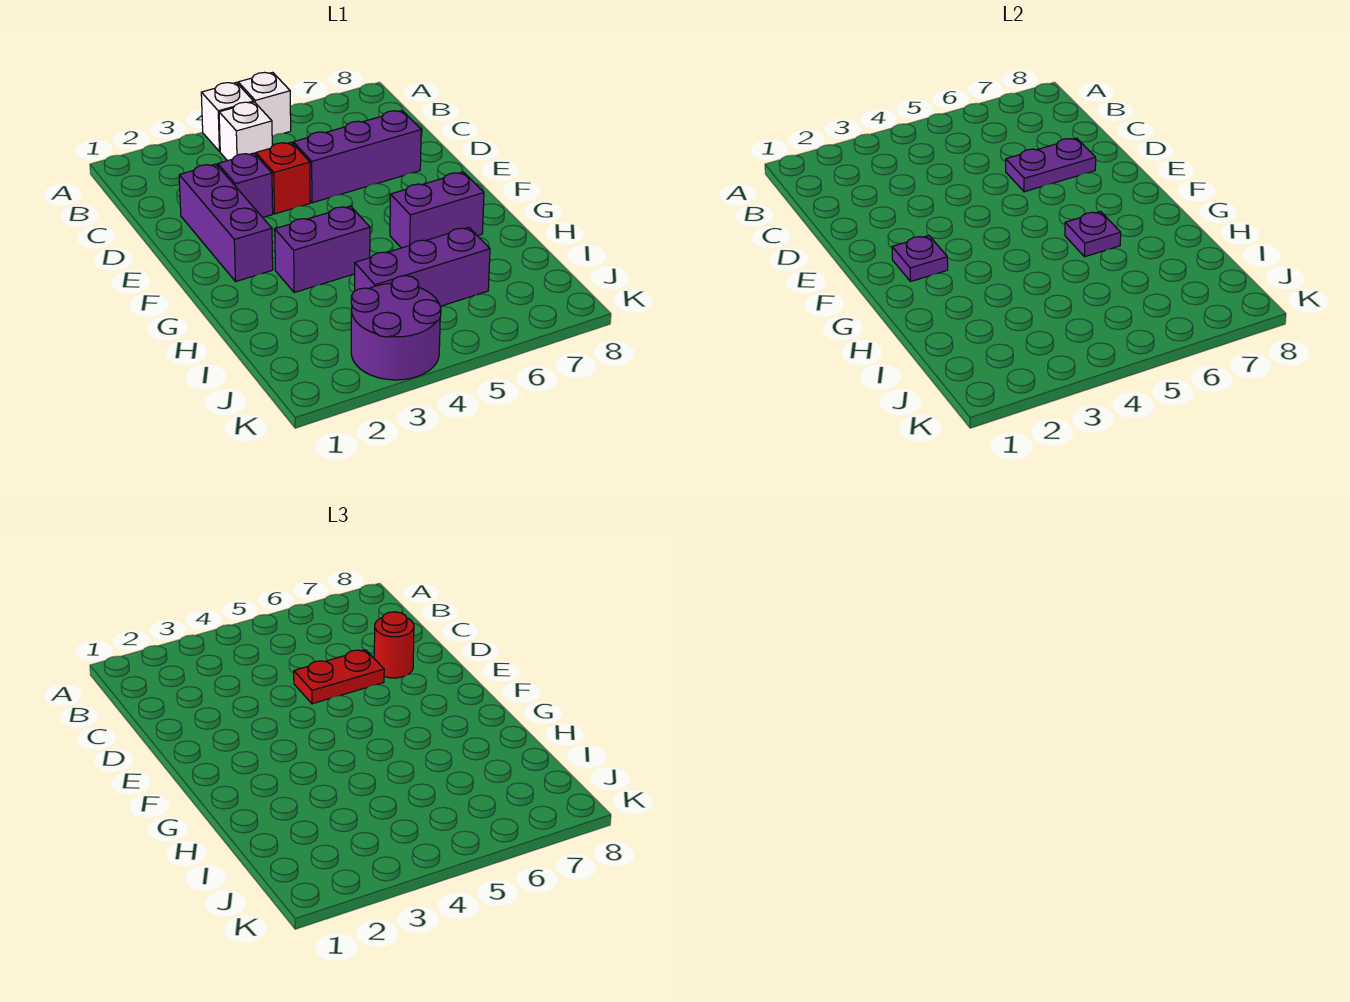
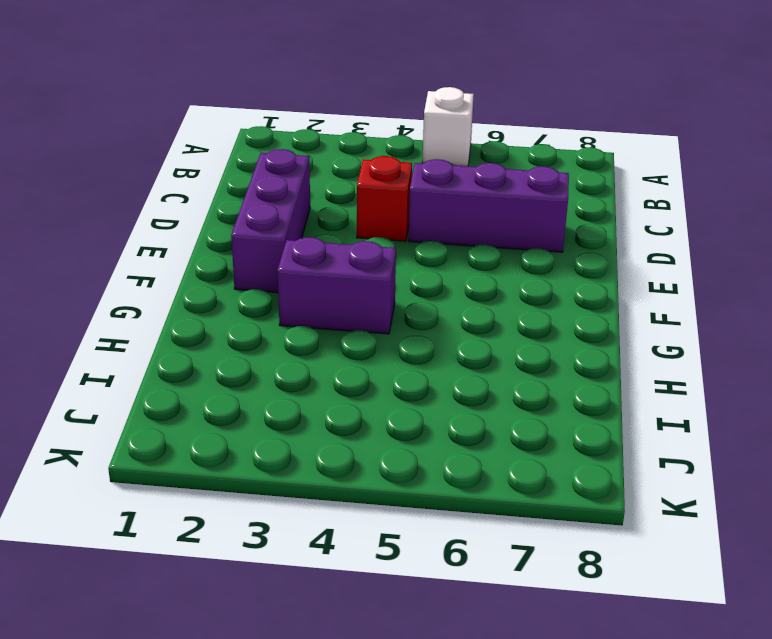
none -> white brick A4 level 1
none -> white brick B4 level 1
none -> purple brick D3 level 1

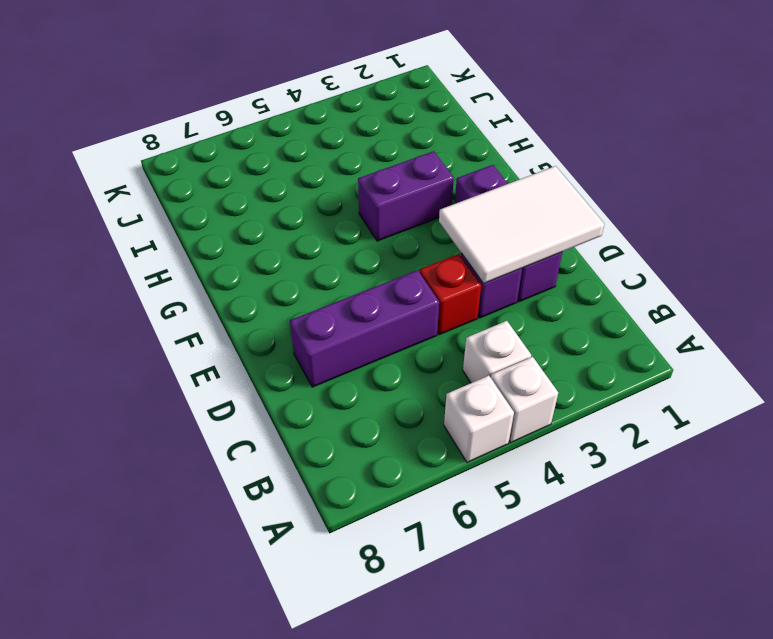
white tile D1:E3 level 2 -> none
none -> purple brick G6:G7 level 1
none -> purple brick I4:I6 level 1
none -> purple round brick J3:K4 level 1

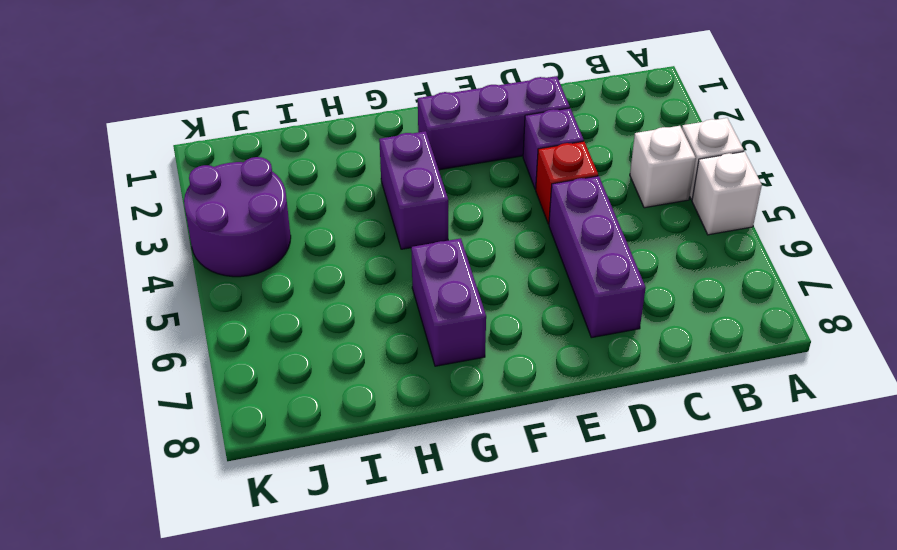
none -> purple brick I4:I6 level 1
none -> purple plate D6:D7 level 2
none -> purple plate F2 level 2

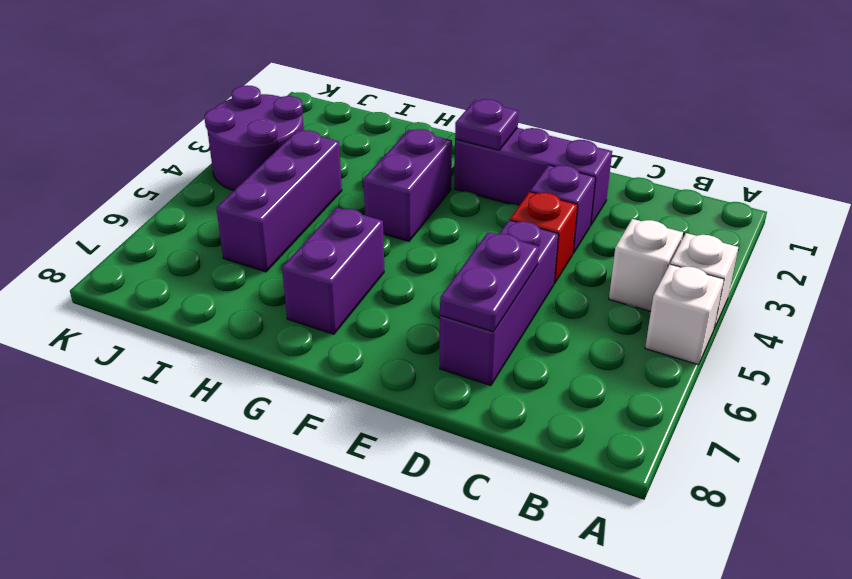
none -> purple plate G6 level 2
none -> red plate D5:D6 level 3
none -> red round brick D7 level 3

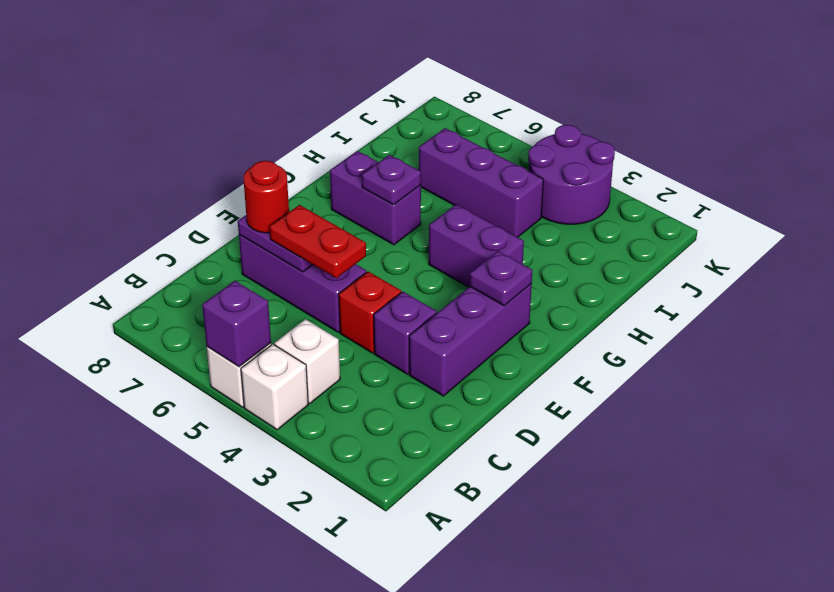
purple brick A5 level 2 -> none

